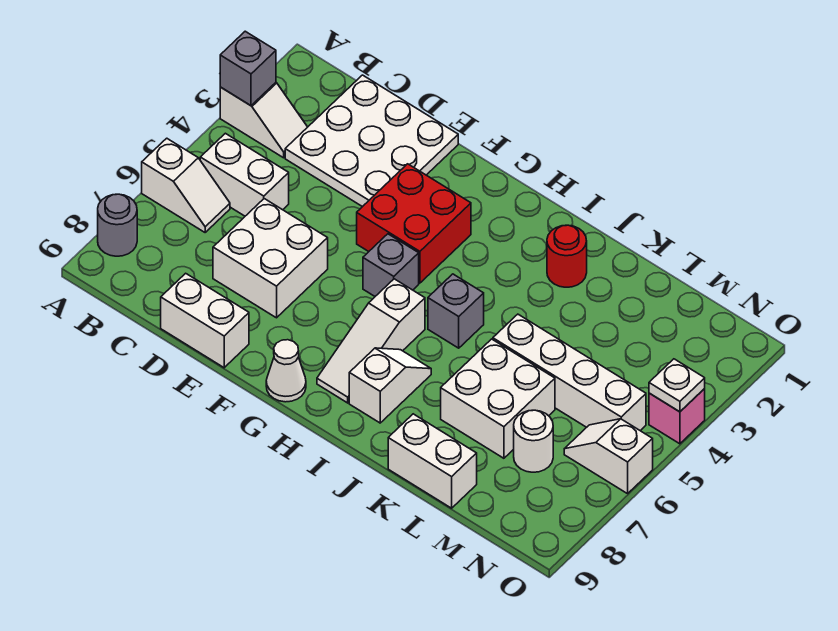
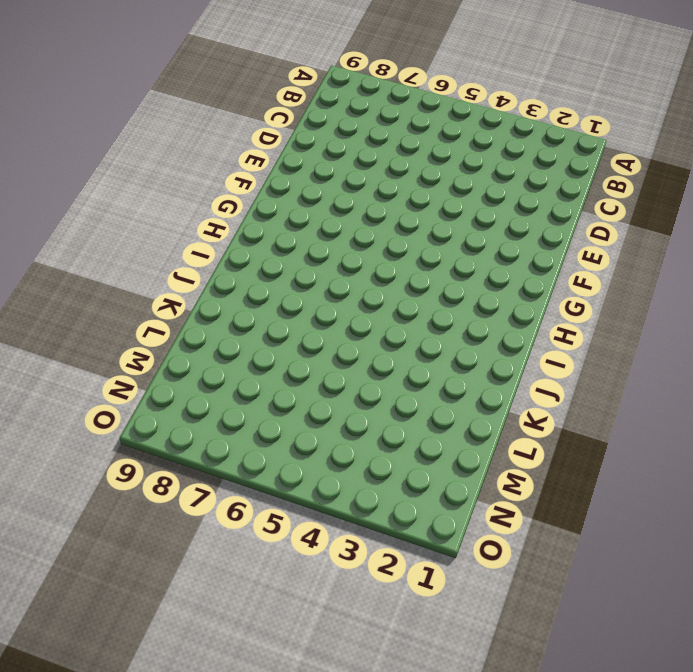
none -> white slope A3:B3 level 1 top A
none -> white slope A6:B6 level 1 top A
none -> grey round brick A8 level 1

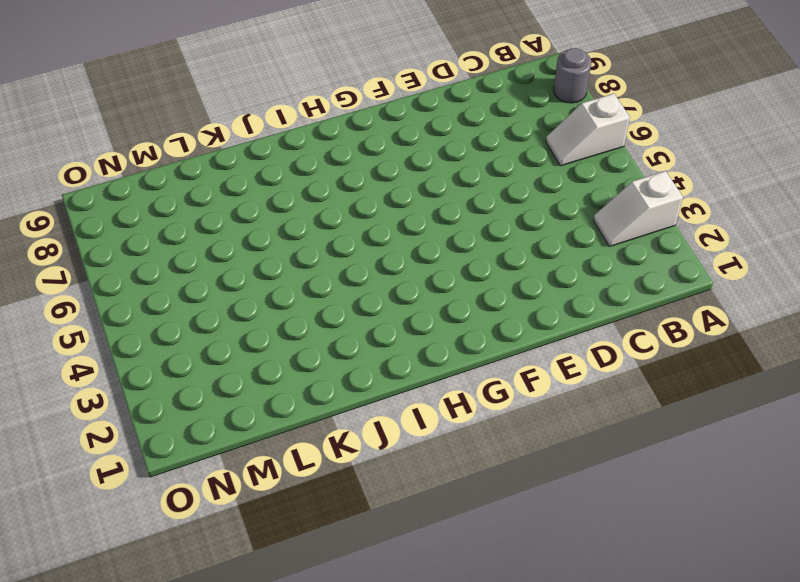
none -> white brick B5:C5 level 1
none -> white plate C1:E3 level 1
none -> white brick D6:E7 level 1

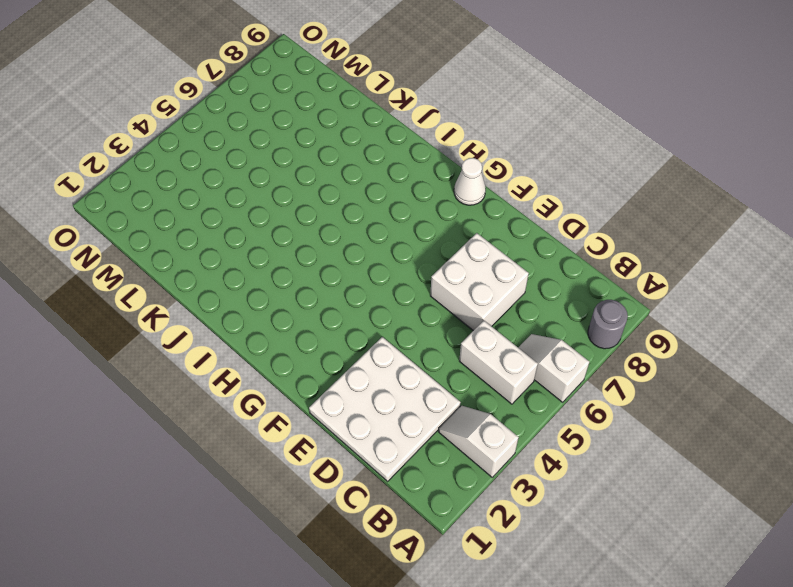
none -> white brick D9:E9 level 1
none -> red brick F3:G4 level 1
none -> grey brick G5 level 1

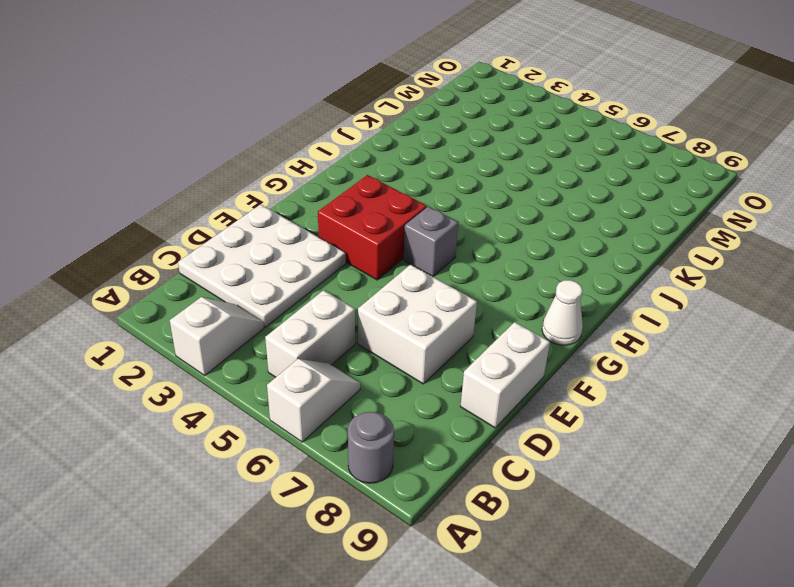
none -> white slope H6:H8 level 1 top 6
none -> grey brick I5 level 1
none -> white slope I7:I8 level 1 top 8

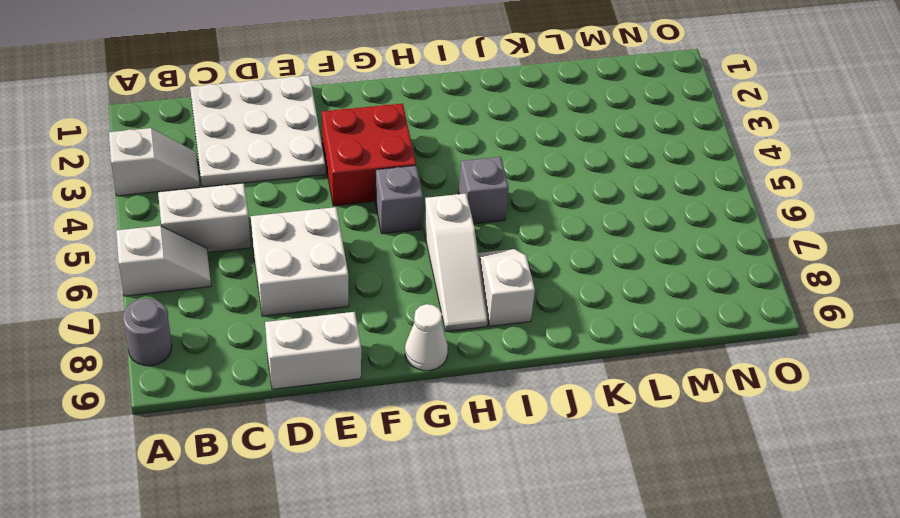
none -> red round brick J2 level 1
none -> white brick K5:N5 level 1
none -> white brick K6:L7 level 1

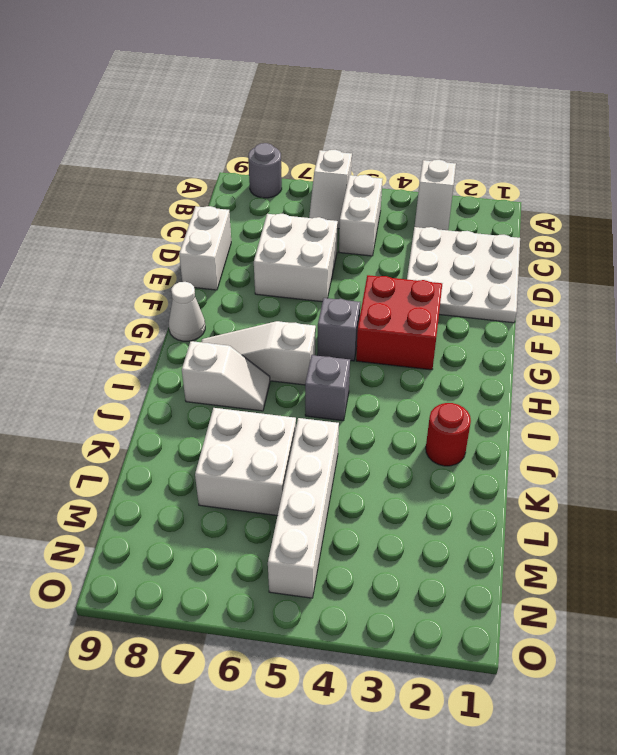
none -> white brick K9:L9 level 1
none -> white round brick M7 level 1
none -> white slope N6:O6 level 1 top O

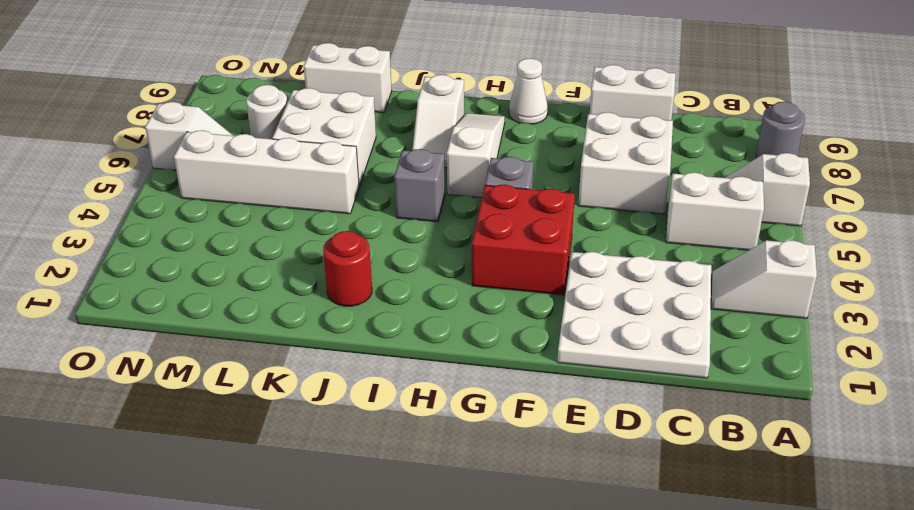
none -> pink brick O4 level 1
none -> grey brick A3 level 2
none -> white plate O4 level 2

